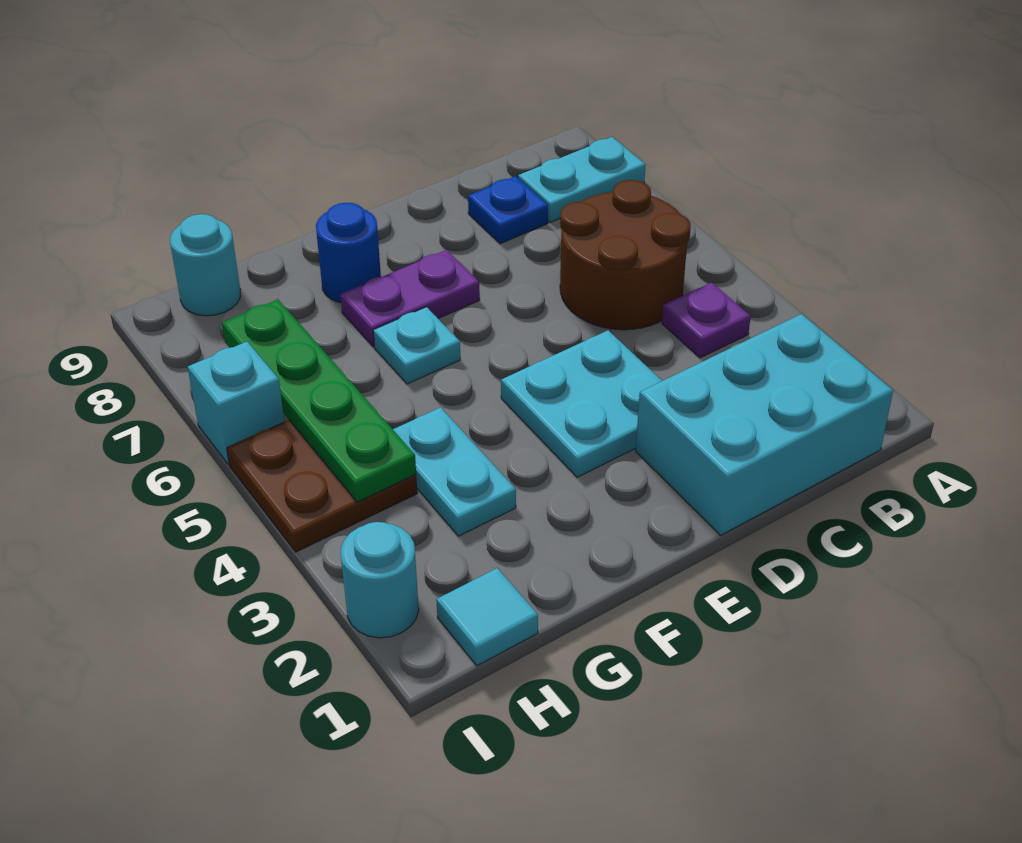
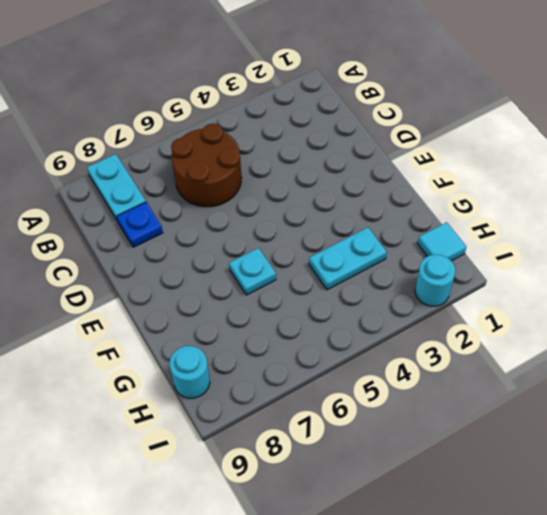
none -> cyan brick B1:D2 level 1
none -> purple plate B4 level 1
none -> cyan plate D3:E4 level 1

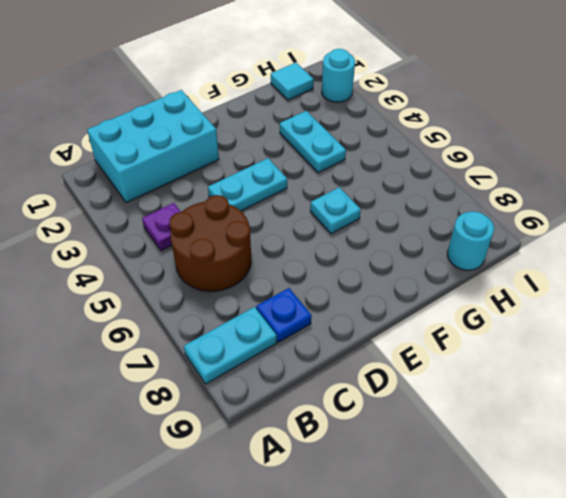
cyan plate D4:E4 level 1 -> cyan plate D3:E4 level 1
none -> purple plate E7:F7 level 1
none -> blue round brick F8 level 1
none -> brown plate H4:I5 level 1

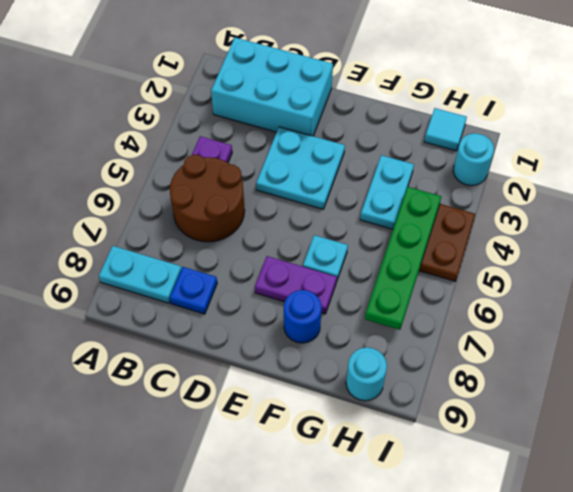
none -> cyan brick I6 level 1

